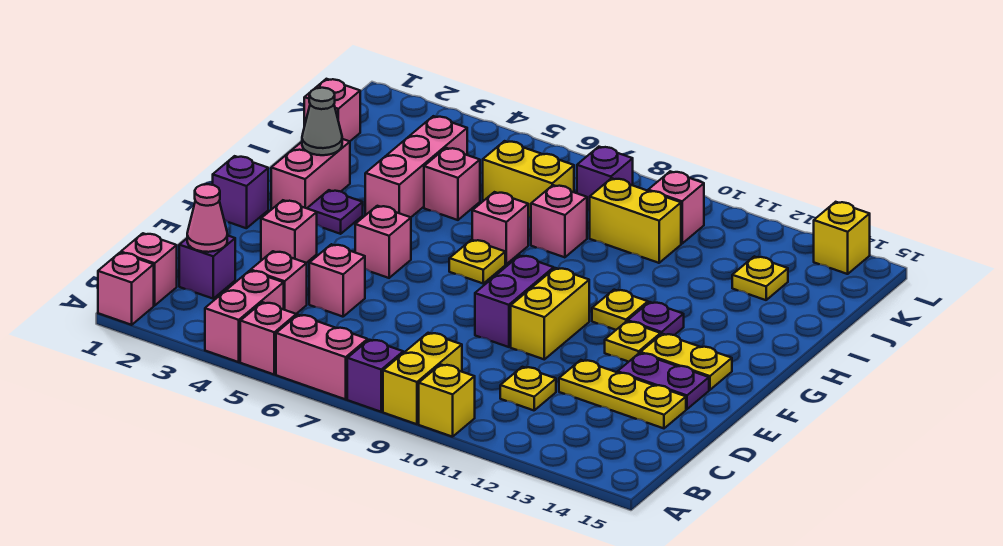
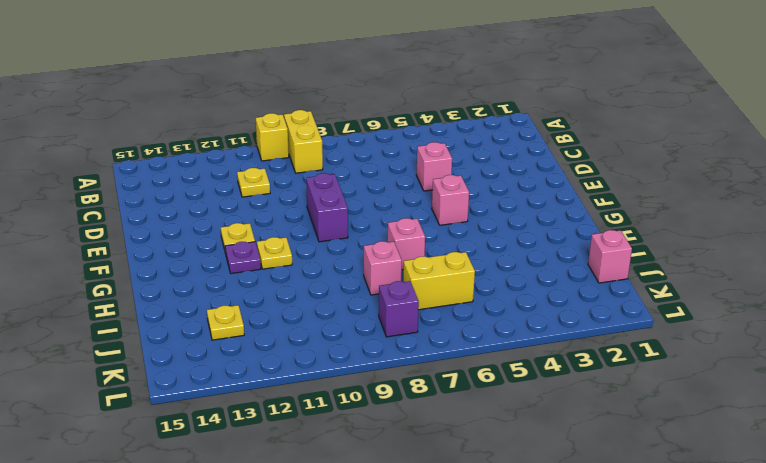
none -> pink brick A1 level 1
none -> pink brick A4:B4 level 1
none -> pink brick A5 level 1
none -> pink brick A6:A7 level 1

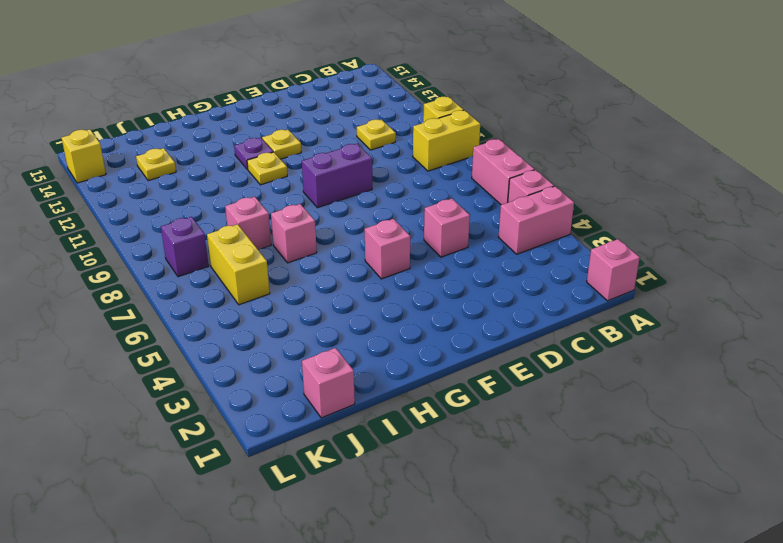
none -> purple brick A8 level 1
none -> pink brick B1 level 1
none -> purple brick C2 level 1
none -> pink brick C4 level 1

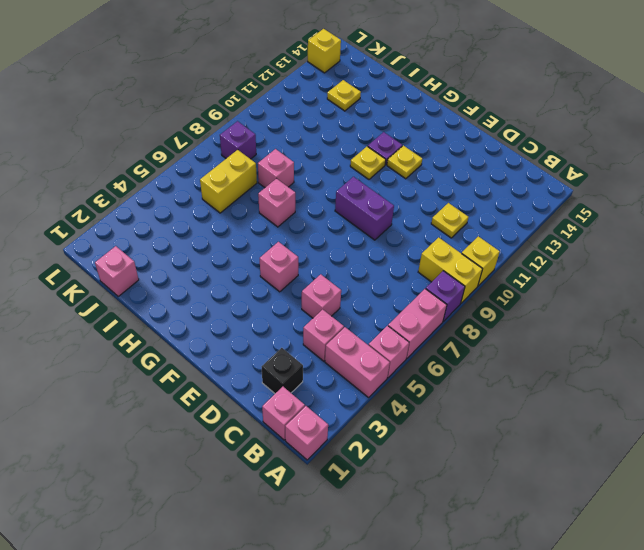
black brick C2 level 1 -> purple brick C2 level 1
none -> yellow plate D12:D14 level 1
none -> pink brick E3 level 1
none -> yellow brick E10:F10 level 1
none -> purple plate E13:E14 level 1

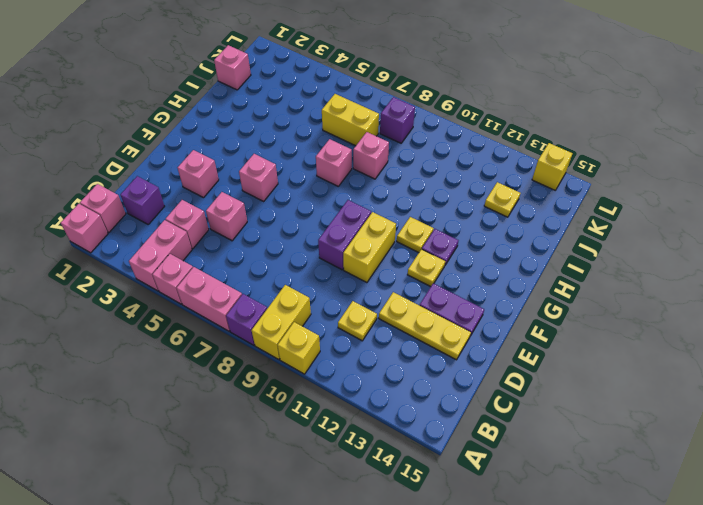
none -> purple brick F1 level 1
none -> yellow plate F13:F14 level 1
none -> pink brick G2:H2 level 1
none -> purple plate G3 level 1

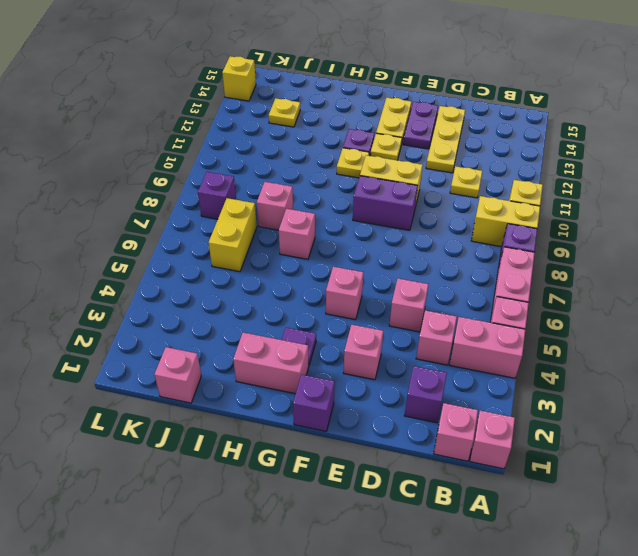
none -> yellow plate G7 level 1
none -> pink brick H4:J4 level 1
none -> pink brick I5 level 1
none -> yellow brick J9:J10 level 1

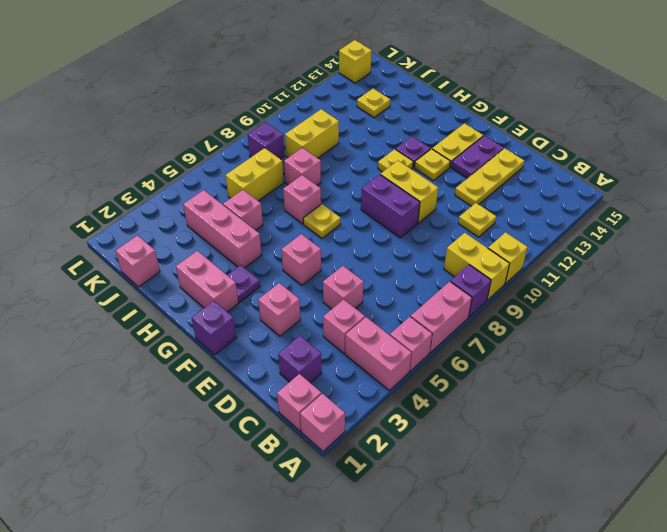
none -> pink brick K10 level 1
none -> pink cone C2 level 2
none -> grey cone H2 level 2

